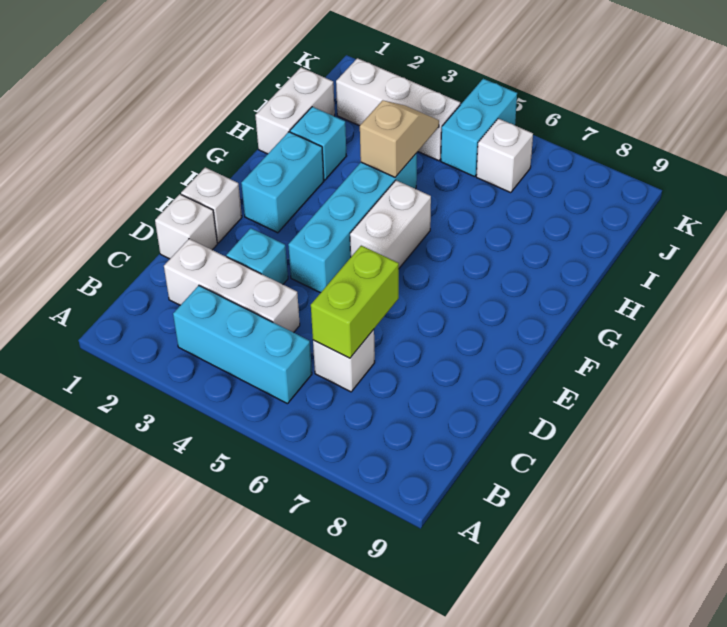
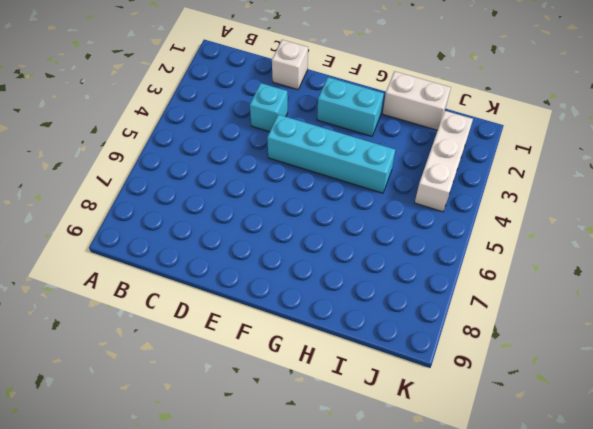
none -> cyan brick B3:B5 level 1
none -> white brick C2:C4 level 1
none -> white brick C6 level 1

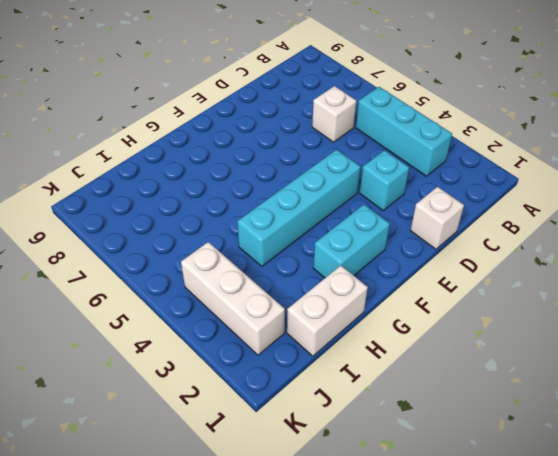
none -> white brick C2:C4 level 1
none -> white brick E1 level 1
none -> white brick F5:G5 level 1

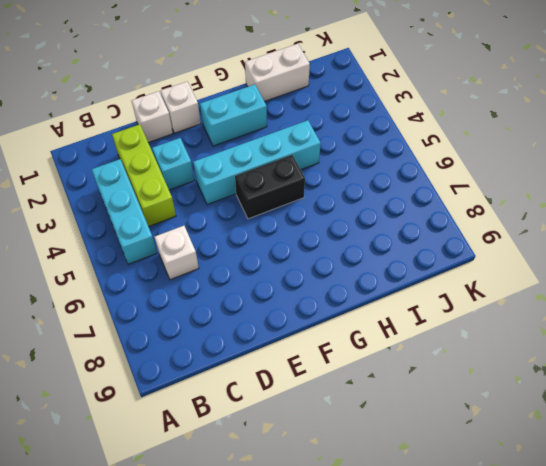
lime brick C2:C4 level 1 -> white brick C2:C4 level 1
black brick F5:G5 level 1 -> white brick F5:G5 level 1
none -> cyan brick H2 level 1
none -> white brick J2:J4 level 1
none -> cyan brick J5:K5 level 1

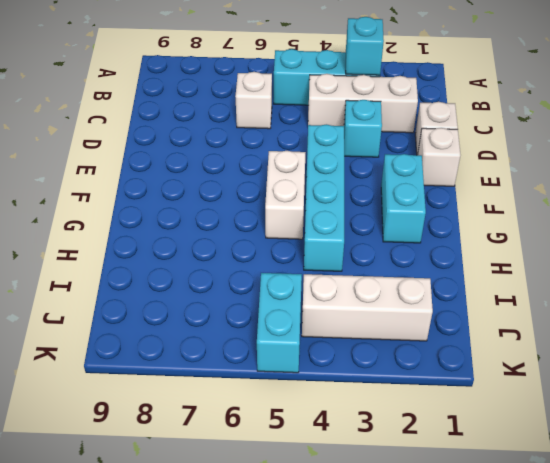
cyan brick B3 level 2 -> cyan brick H2 level 1
none -> white brick H1:I1 level 1
none -> white brick J6 level 1
none -> lime brick C6:D6 level 2

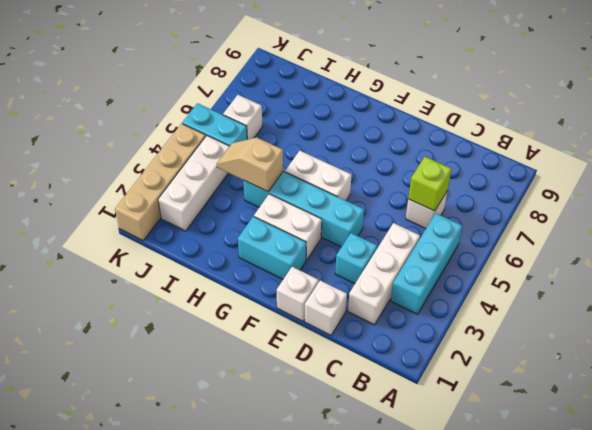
lime brick C6 level 2 -> lime brick C6:D6 level 2
white brick F3:G3 level 1 -> white brick H1:I1 level 1
tan brick K1:K4 level 1 -> none
none -> cyan brick H2 level 1

